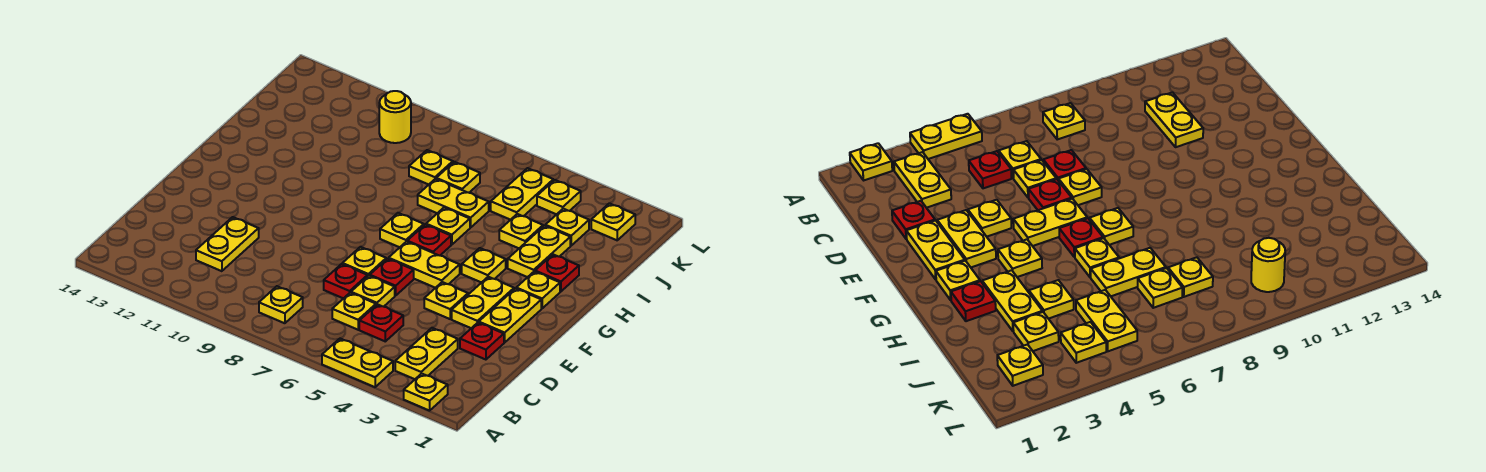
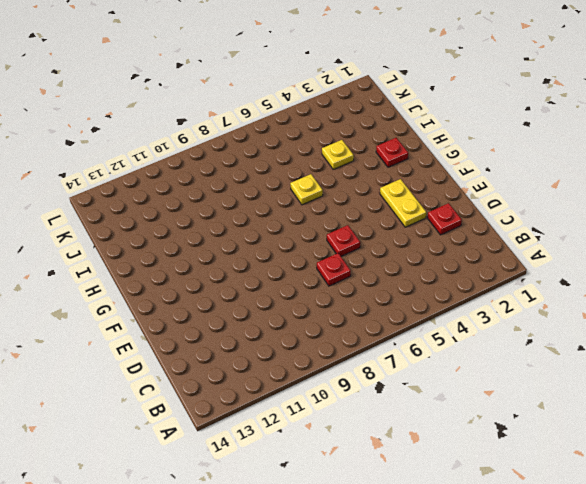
none -> yellow plate A2 level 1
none -> yellow plate A4:A5 level 1
none -> yellow plate B3:C3 level 1
none -> yellow plate B8 level 1

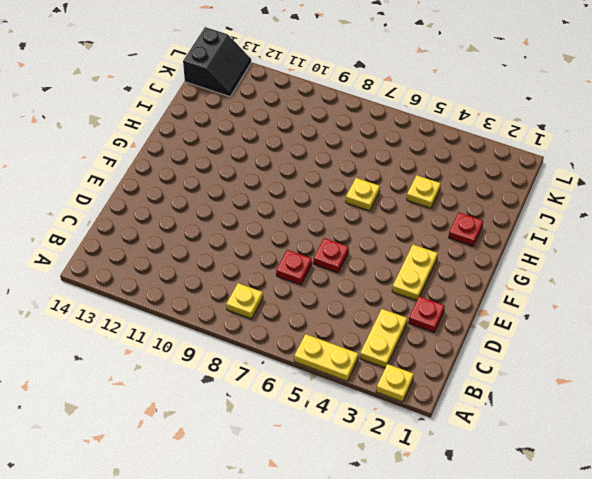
black slope K13:L14 level 1 top 14 -> none
none -> red plate C5 level 1
none -> yellow plate C6 level 1
none -> yellow plate C11:D11 level 1
none -> yellow plate D6 level 1

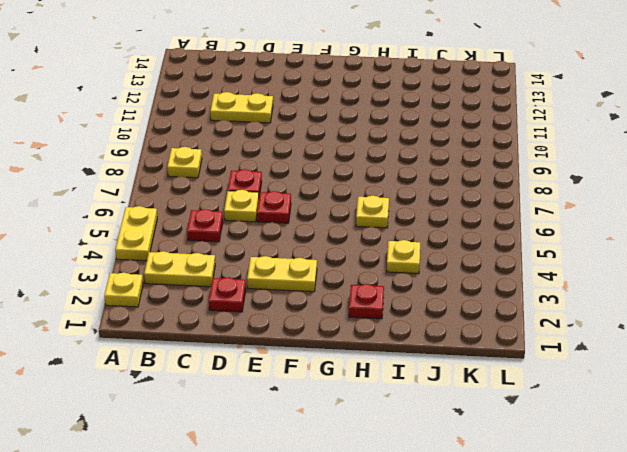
none -> yellow plate C6 level 1
none -> yellow plate E2:F2 level 1
none -> yellow plate E4 level 1
none -> yellow plate E7 level 1

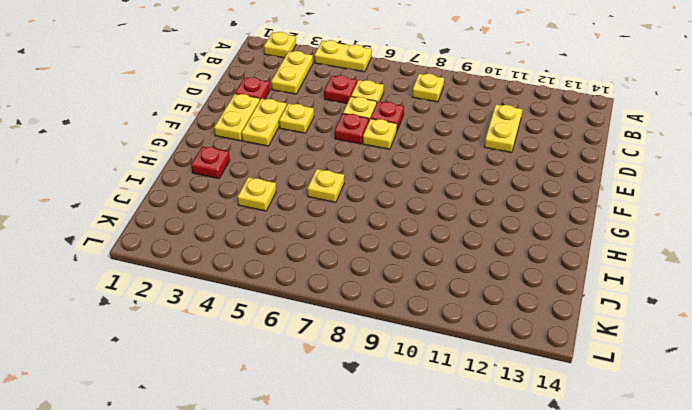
none -> yellow plate F5:F6 level 1
none -> yellow plate G2 level 1
none -> yellow plate G4 level 1
none -> red plate G6 level 1

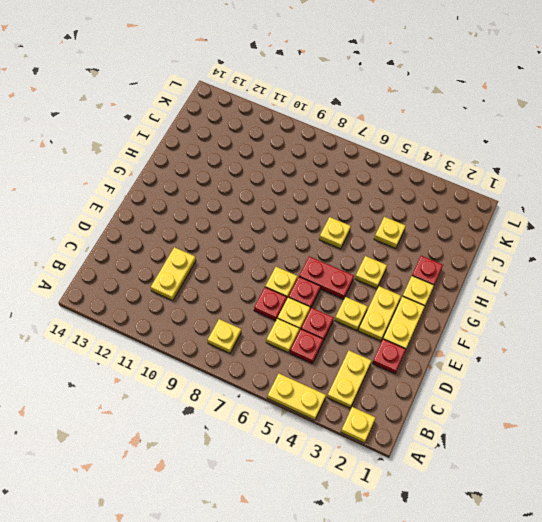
red plate D5 level 1 -> red plate G6 level 1
red plate F5:F6 level 1 -> yellow plate F5:F6 level 1
none -> yellow plate G7 level 1
none -> yellow plate H3:I3 level 1
none -> yellow plate I6:I7 level 1
none -> yellow plate J3 level 1

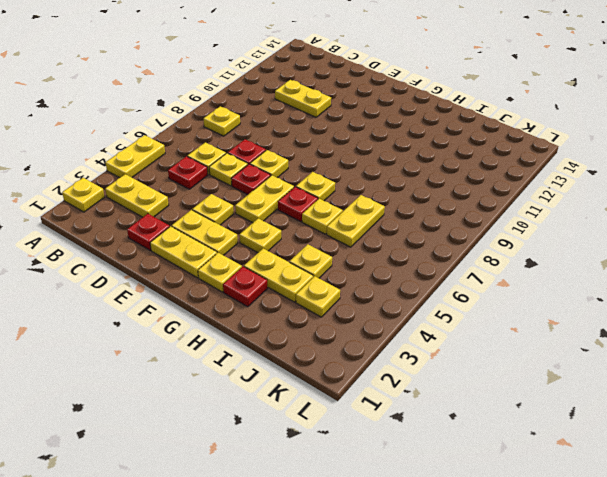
none -> yellow plate J5:K5 level 1
none -> yellow plate J7 level 1
none -> yellow plate J8 level 1
none -> yellow plate K2 level 1

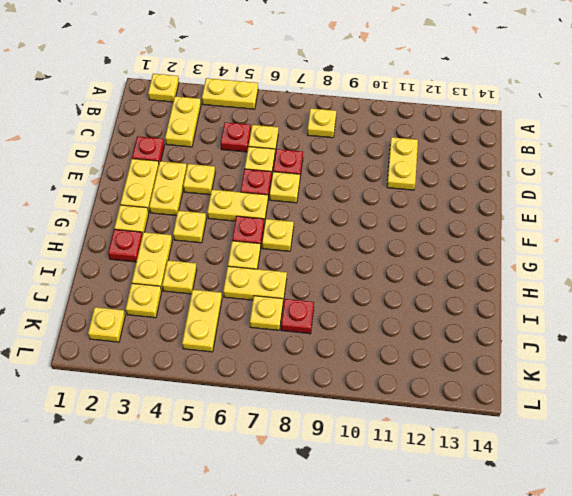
red plate J8 level 1 -> yellow plate J8 level 1
none -> yellow plate K4 level 1
none -> yellow round brick K10 level 1

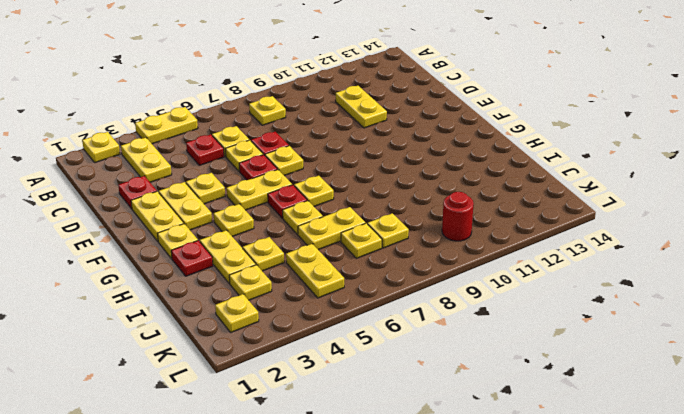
red round brick K10 level 1 -> yellow round brick K10 level 1
none -> yellow plate K4 level 1

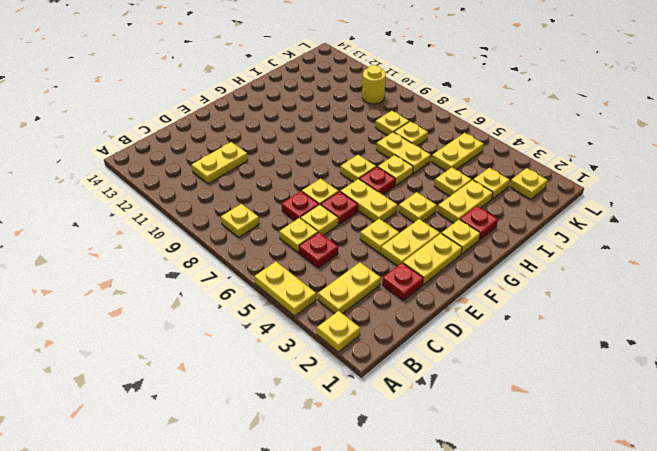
none -> yellow plate K4 level 1

